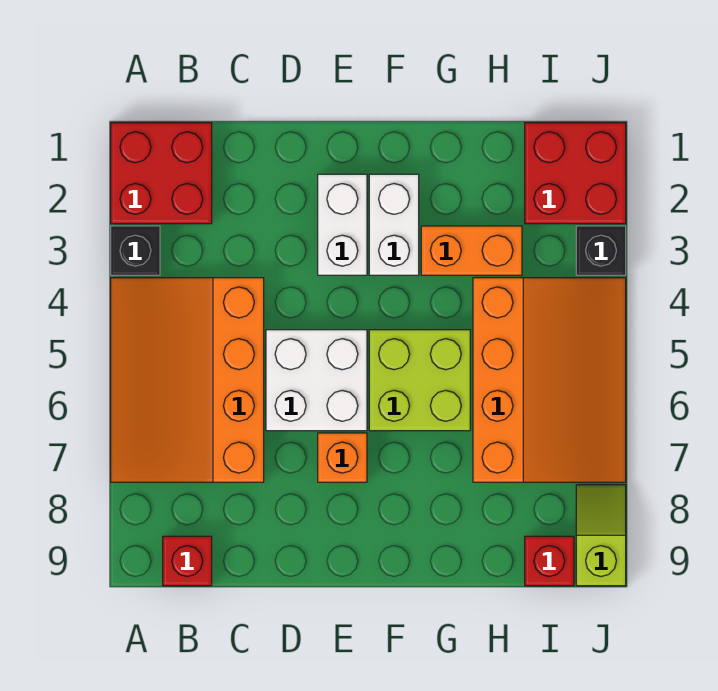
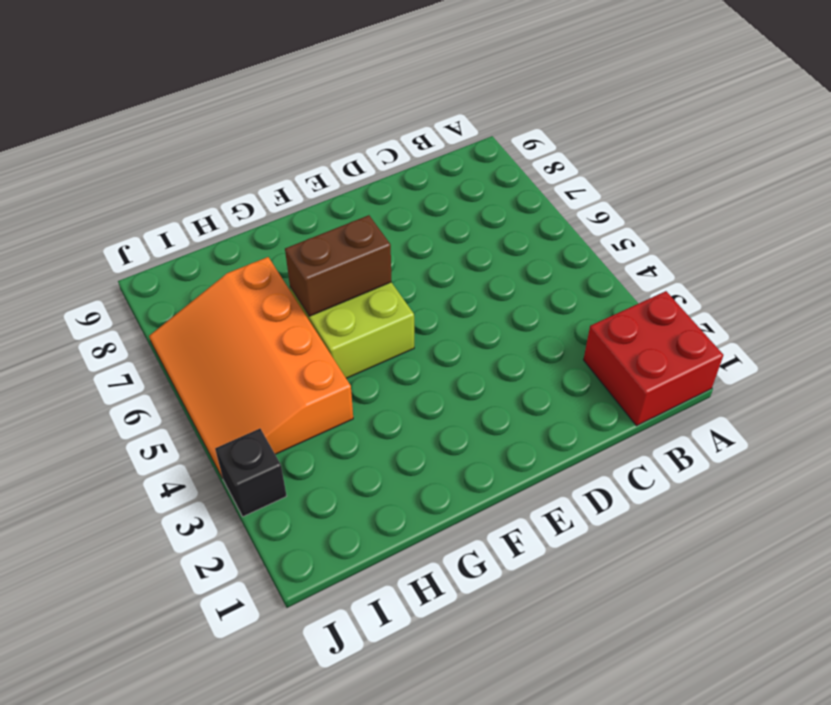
brown brick F6:G6 level 2 -> none
none -> black brick A3 level 1
none -> orange slope A4:C7 level 1 top C
none -> red brick B9 level 1

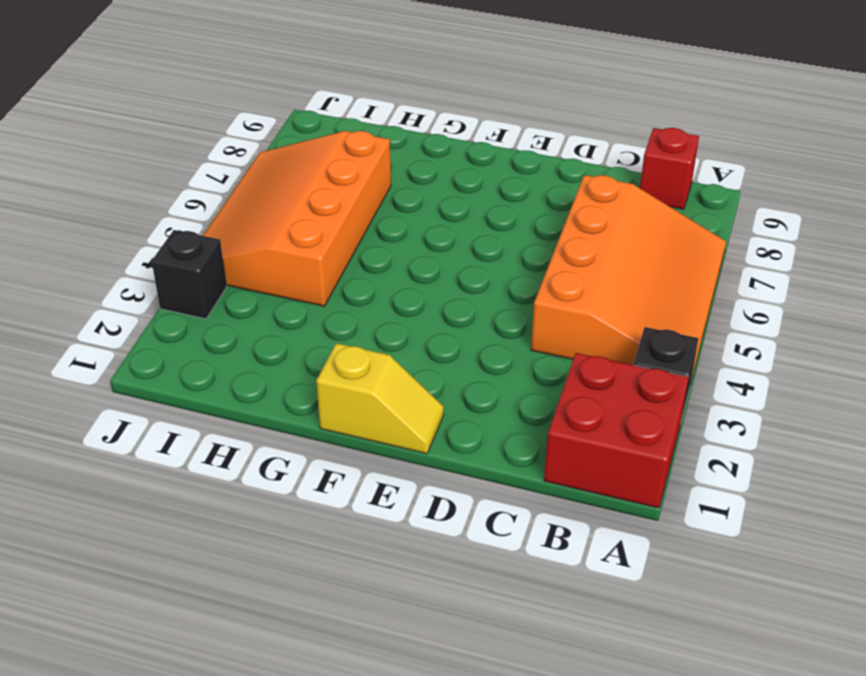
yellow slope E1:F1 level 1 top F -> none
none -> white brick D5:E6 level 1
none -> white brick E2:E3 level 1
none -> orange brick E7 level 1

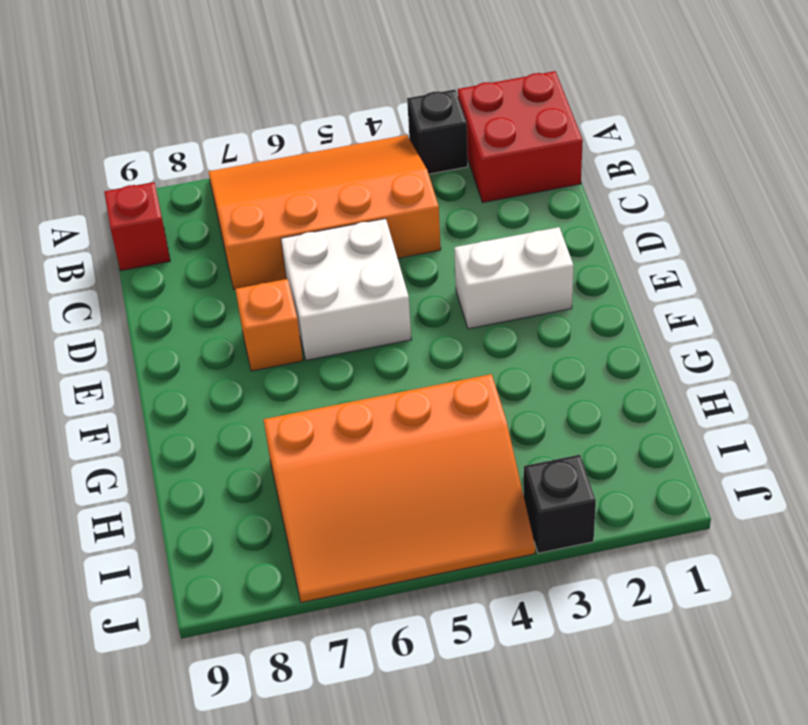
none -> white brick F2:F3 level 1
none -> lime brick F5:G6 level 1
none -> orange brick G3:H3 level 1

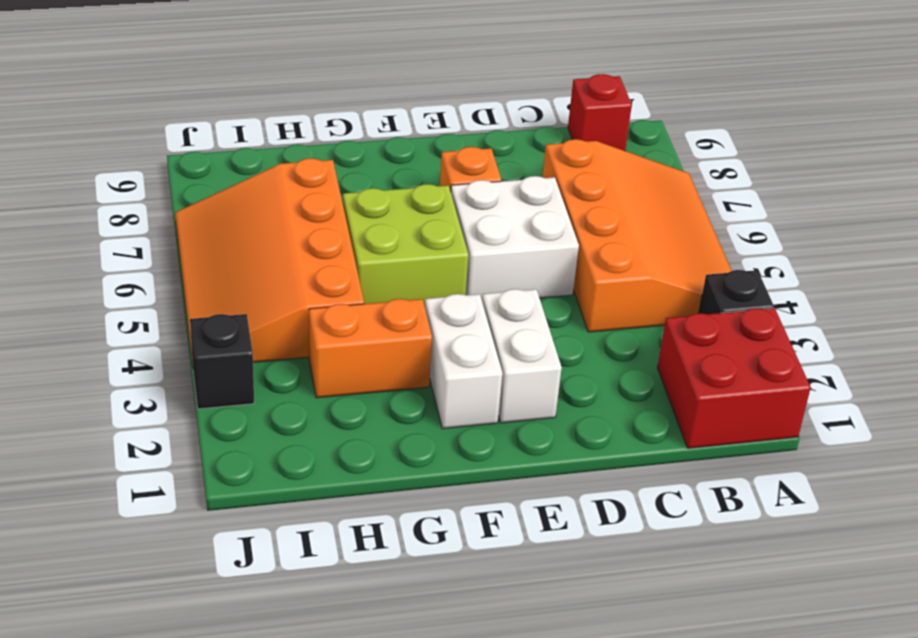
none -> red brick I1:J2 level 1
none -> red brick I9 level 1
none -> lime slope J8:J9 level 1 top 9

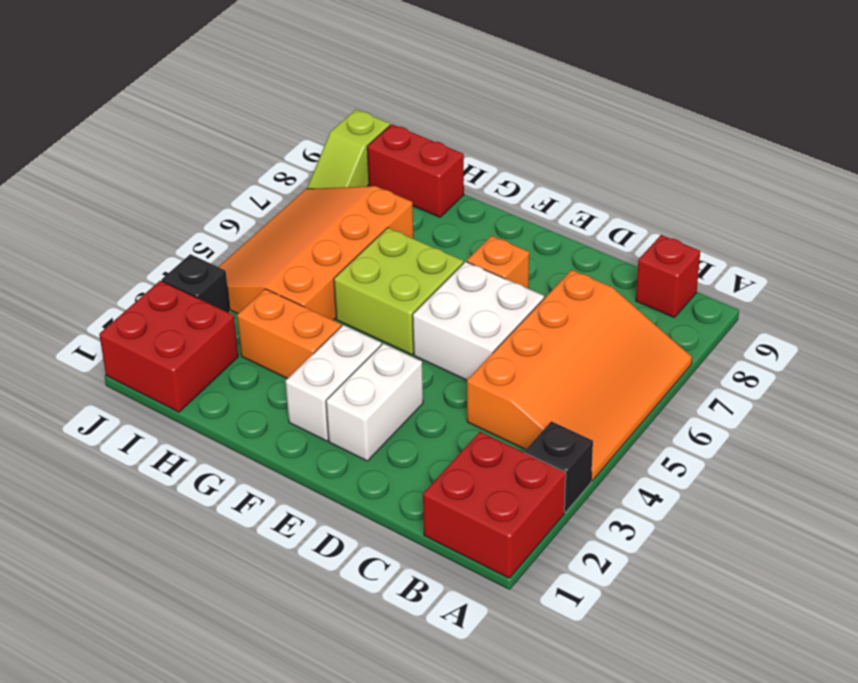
red brick H9:I9 level 1 -> red brick I9 level 1

